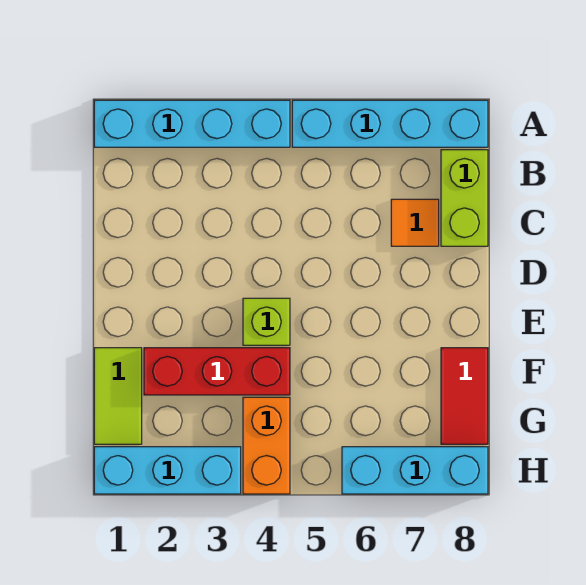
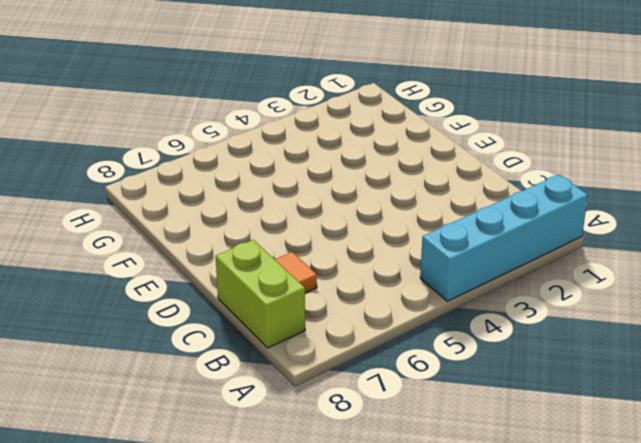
none -> cyan brick A5:A8 level 1
none -> lime brick E4 level 1

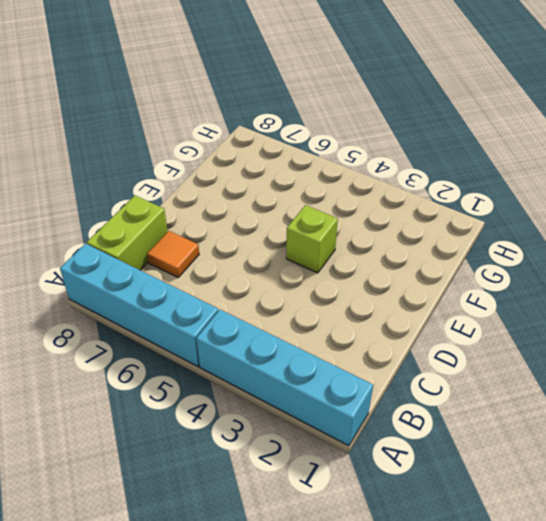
none -> lime tile F1:G1 level 1
none -> red brick F2:F4 level 1

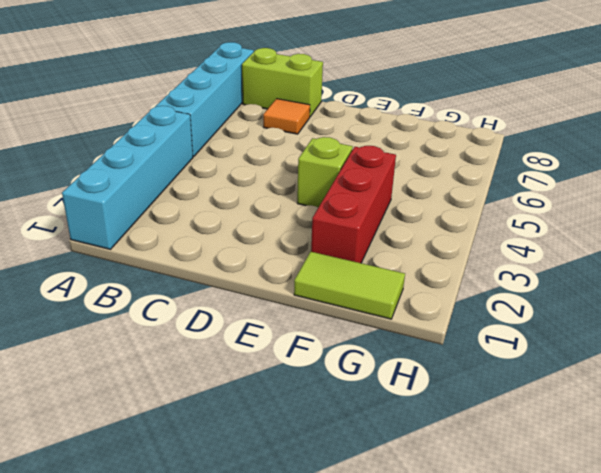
none -> red tile F8:G8 level 1
none -> orange brick G4:H4 level 1

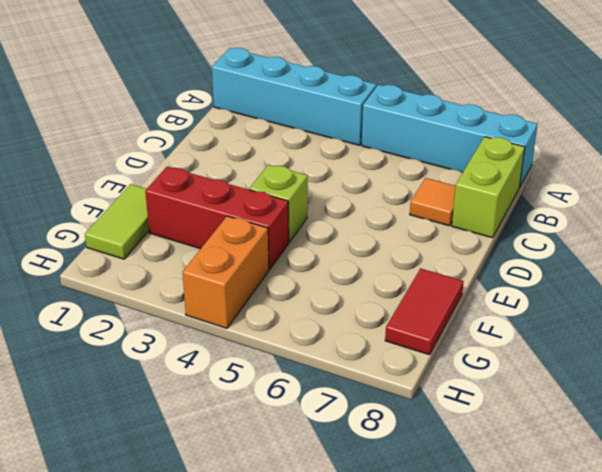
none -> cyan brick H1:H3 level 1
none -> cyan brick H6:H8 level 1

